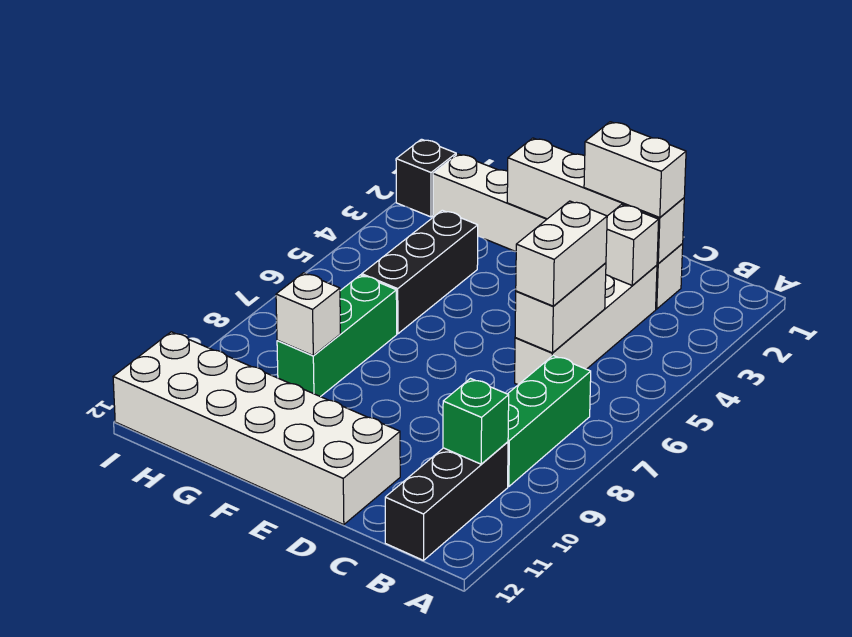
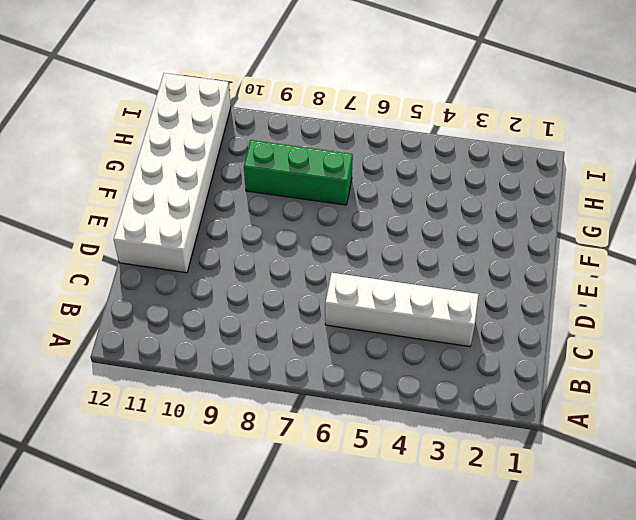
none -> green brick B7:B9 level 1
none -> black brick B10:B12 level 1
none -> white brick C2:H2 level 1

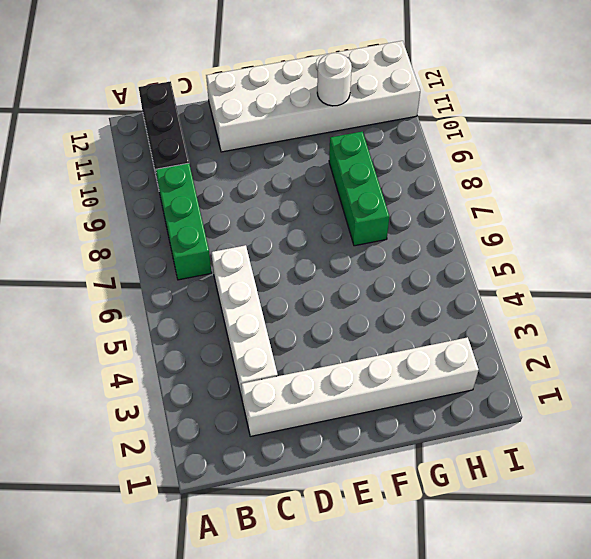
white round brick G11 level 2 -> none
none -> black brick G4:G6 level 1
none -> black brick I2 level 1
none -> green brick B10 level 2

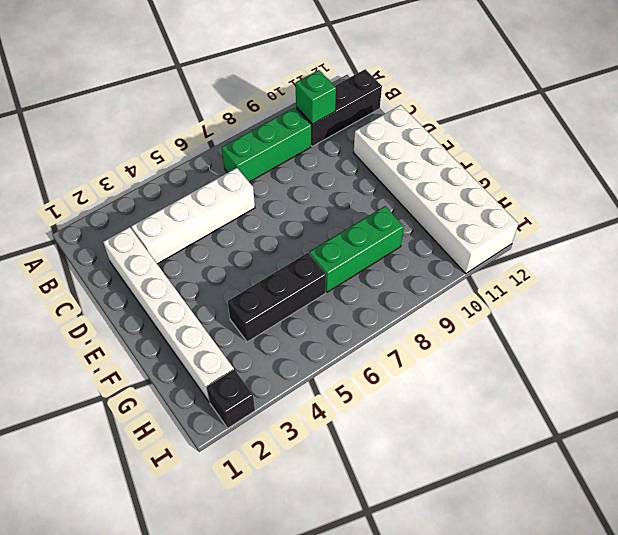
none -> white brick C2:F2 level 2
none -> white brick C3 level 2
none -> white brick C5:C6 level 2

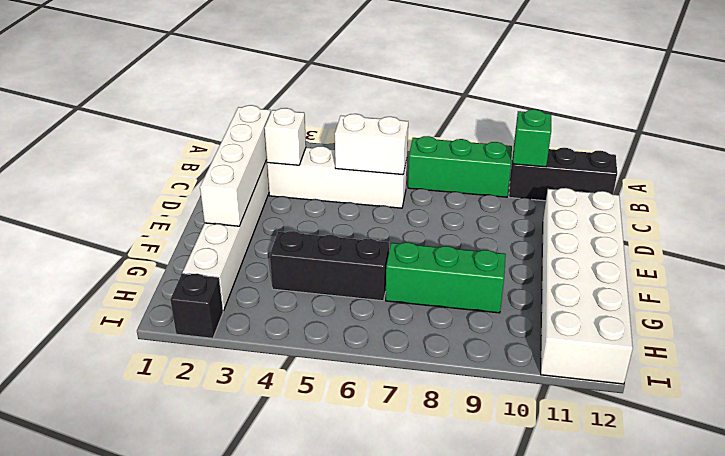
none -> white brick G9 level 2
none -> white brick C2:D2 level 3
none -> white brick C5:C6 level 3

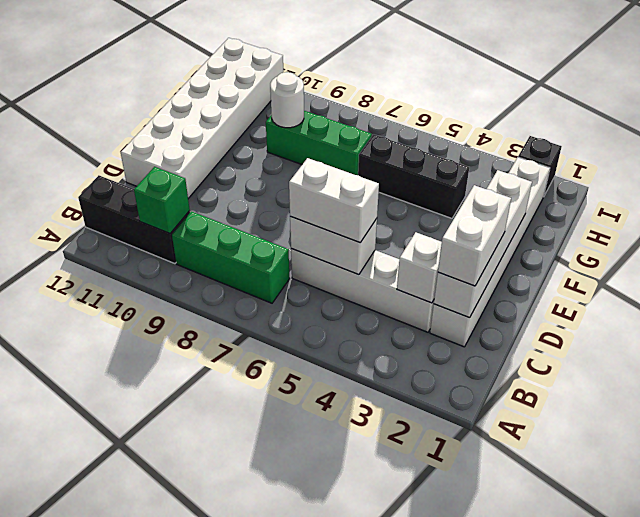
white round brick G9 level 2 -> white brick G9 level 2

